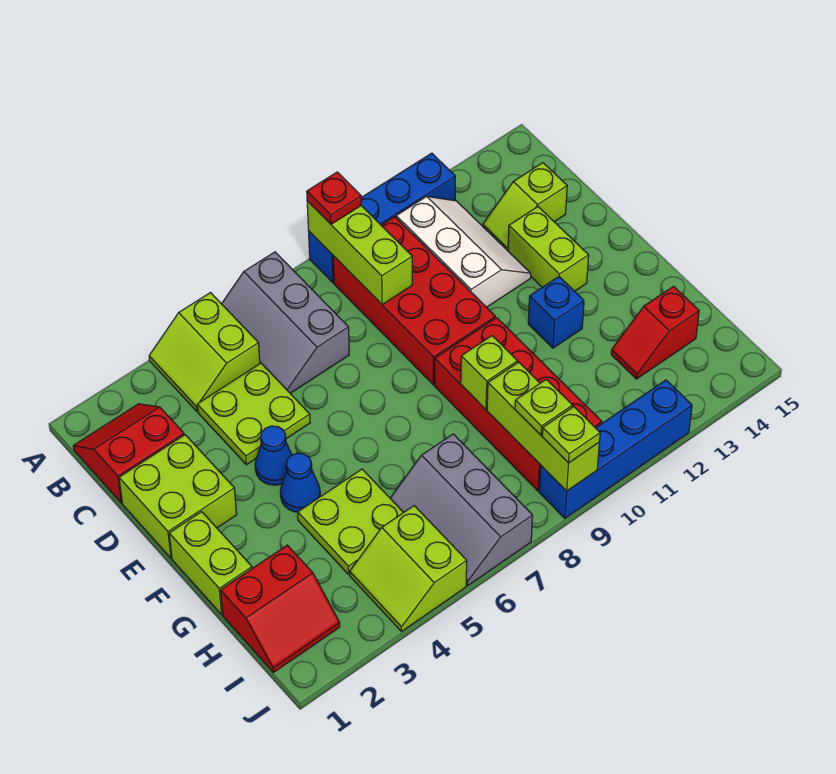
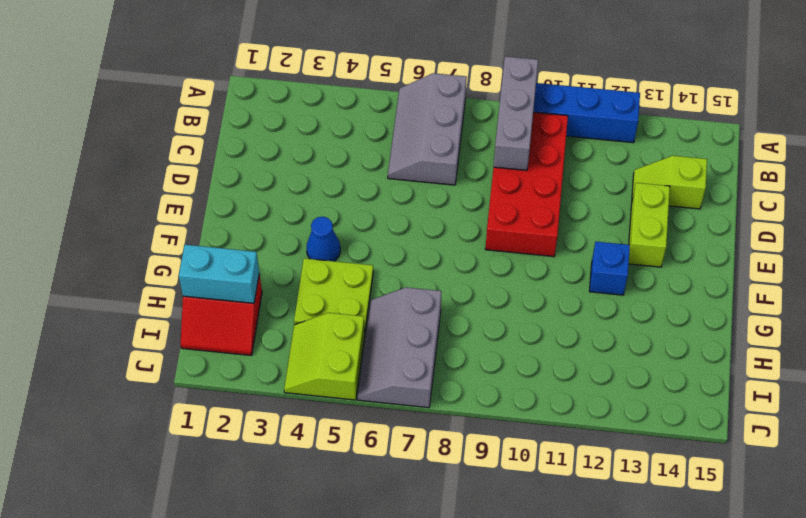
grey brick A9:C9 level 2 -> lime brick A9:C9 level 2
cyan brick H1:H2 level 2 -> none
none -> lime slope A4:B5 level 1 top 5
none -> red slope B1:C2 level 1 top C
none -> white slope B11:D12 level 1 top 11

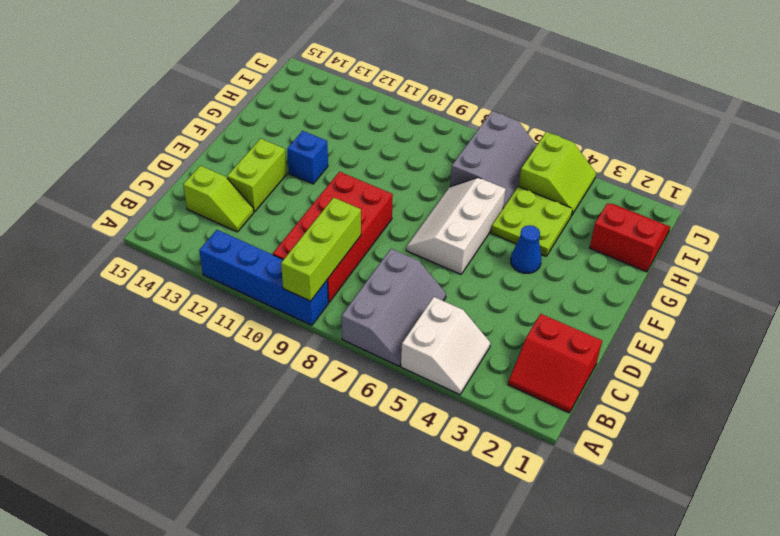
white slope A4:B5 level 1 top 5 -> lime slope A4:B5 level 1 top 5
white slope E6:G7 level 1 top 6 -> white slope B11:D12 level 1 top 11
none -> lime plate C4:D5 level 1
none -> lime brick D1:E2 level 1
none -> blue cone E4 level 1

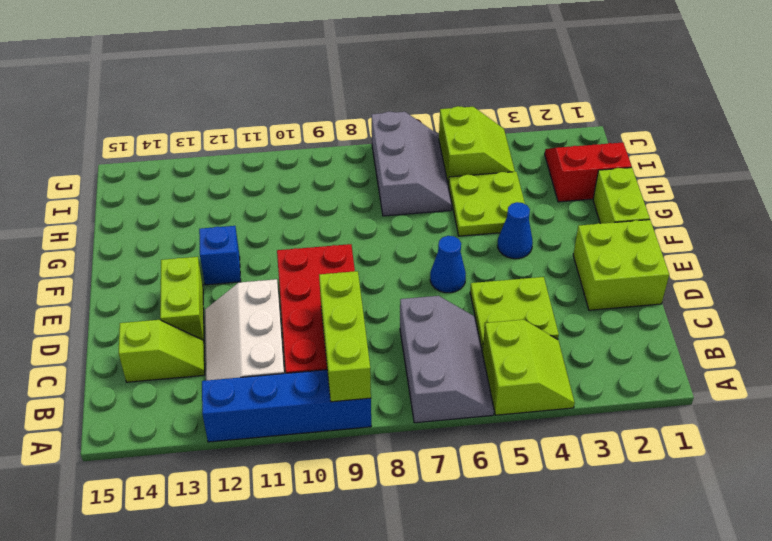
blue cone E6 level 1 -> blue cone E4 level 1
none -> red slope B1:C2 level 1 top C
none -> red brick F9:I10 level 1
none -> red slope H13:H14 level 1 top 14

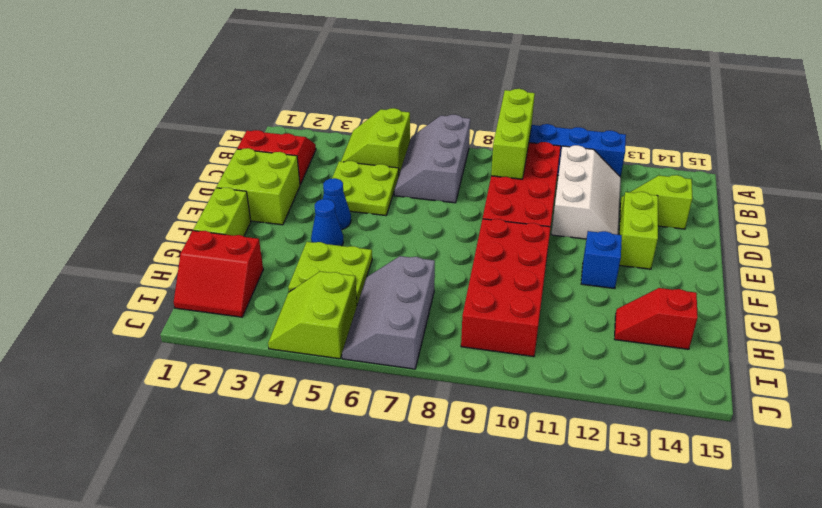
none -> blue brick J9:J12 level 1
none -> lime brick G9 level 2
none -> lime brick H9:J9 level 2

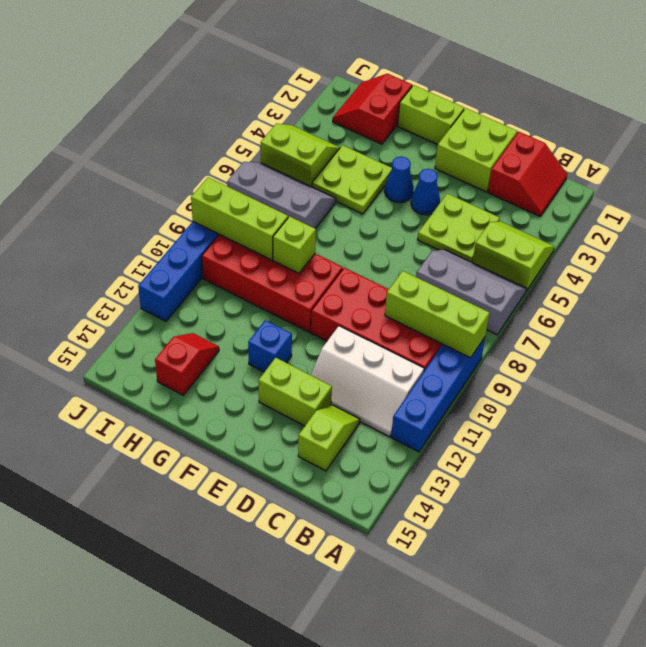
none -> red plate A9 level 3
none -> lime plate I9 level 3
none -> lime plate J9 level 3

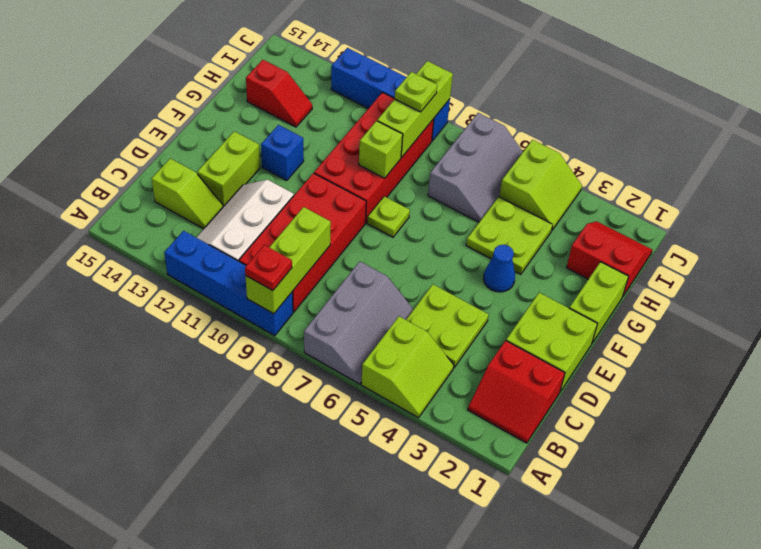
lime plate F8 level 1 -> lime plate J9 level 3
none -> blue cone E4 level 1

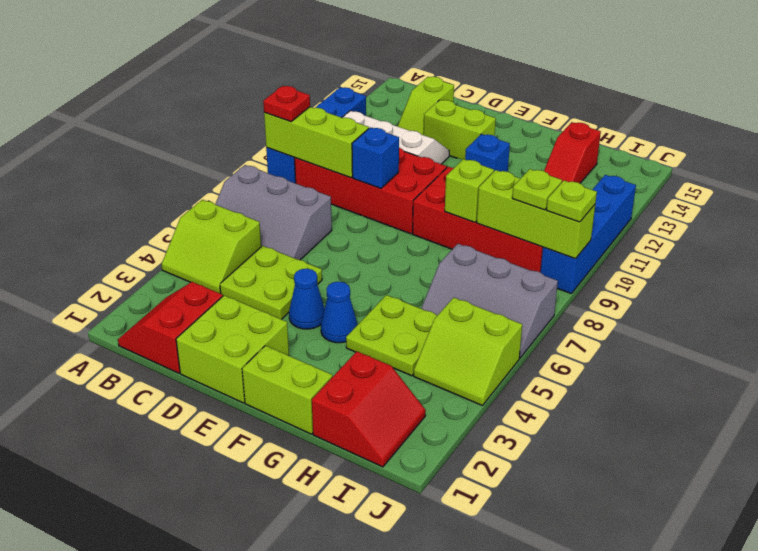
blue brick D9 level 2 -> none

